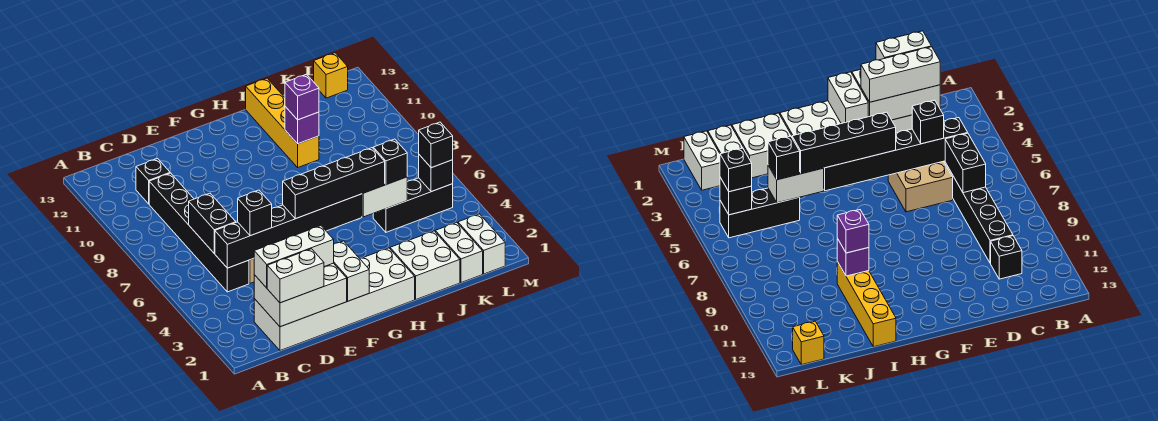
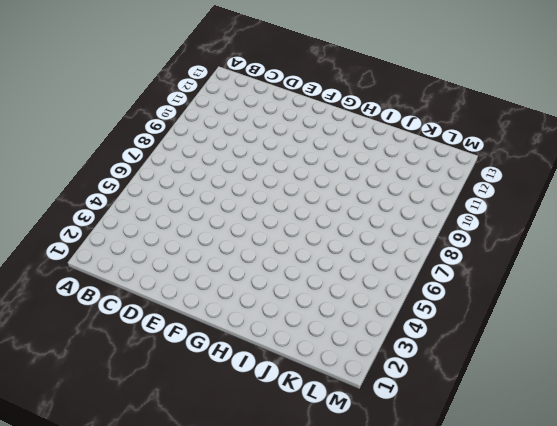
none -> white brick C1:H2 level 1
none -> black brick C5:C10 level 1
none -> black brick C11 level 1

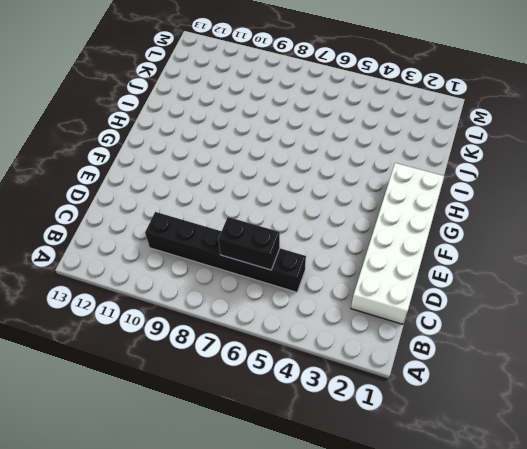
none -> black brick C11 level 1
none -> tan brick D5:E6 level 1
none -> white brick I1:J2 level 1

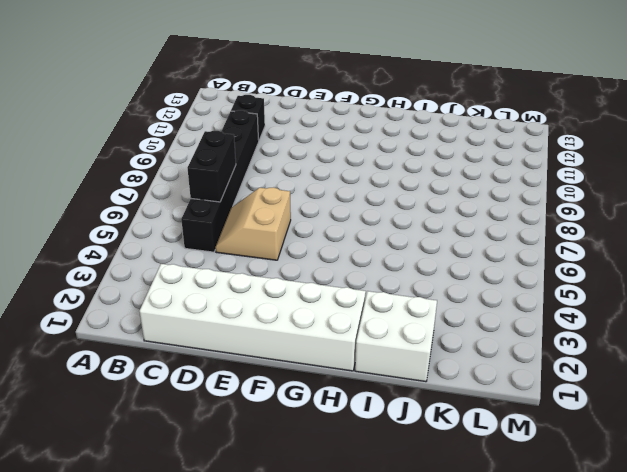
tan slope D5:E6 level 1 top E -> tan brick D5:E6 level 1
none -> yellow brick I10:I13 level 1
none -> black brick J5:L5 level 1
none -> white brick K1:K2 level 1

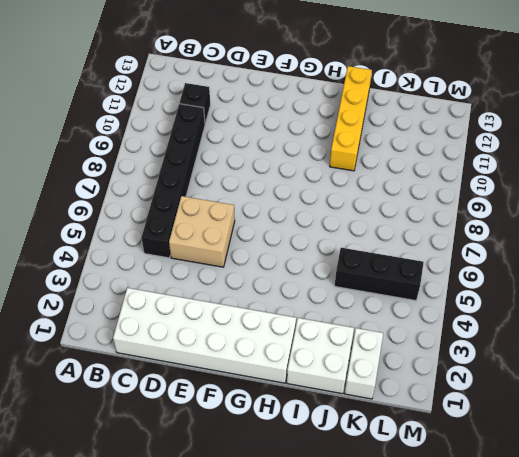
none -> white brick L1:L2 level 1
none -> yellow brick L13 level 1
none -> white brick C1:E2 level 2

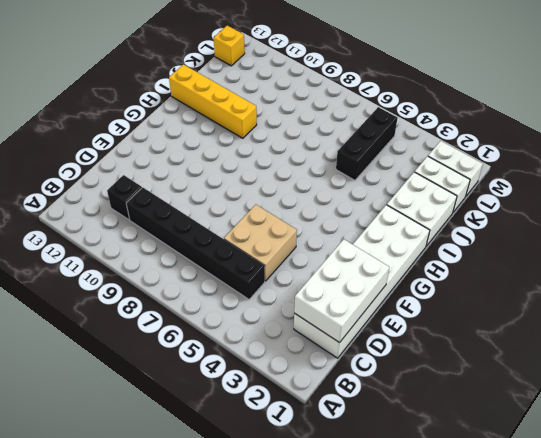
none -> black brick C5:H5 level 2
none -> black brick C6:C7 level 2
none -> white brick F1:F2 level 2

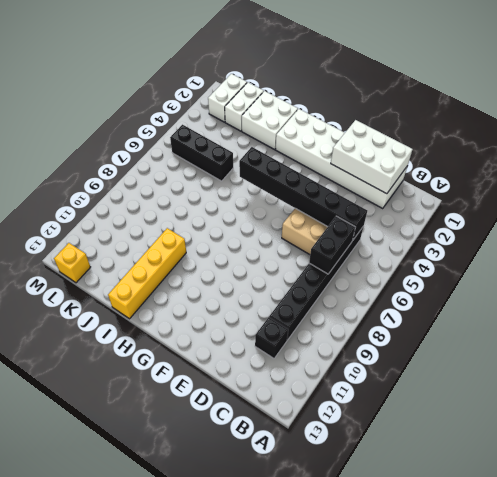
none -> white brick F1:F2 level 2
none -> white brick I5:J5 level 2
none -> purple brick I10 level 2

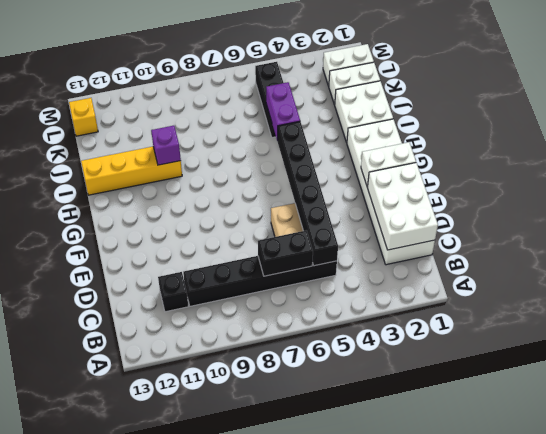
purple brick I5:J5 level 2 -> white brick I5:J5 level 2
none -> black brick L5 level 2
none -> white brick C1:D1 level 3
none -> white brick C2:E2 level 3

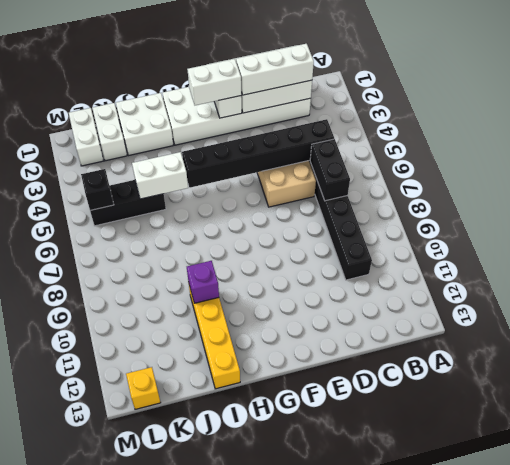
white brick F2:G2 level 3 -> white brick C1:D1 level 3
none -> black brick C11 level 1
none -> black brick D5 level 3
none -> black brick F5:I5 level 3

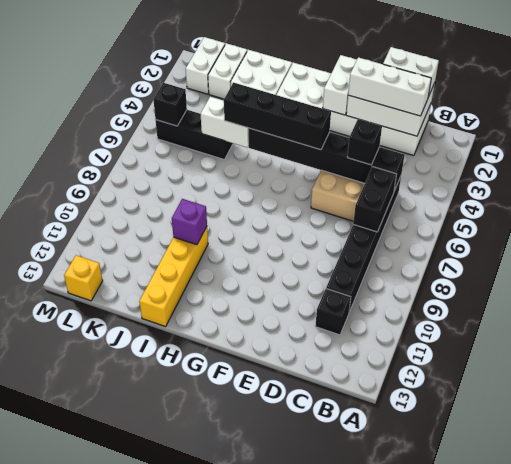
none -> purple brick I10 level 3
none -> black brick J5 level 3
none -> black brick L5 level 3

